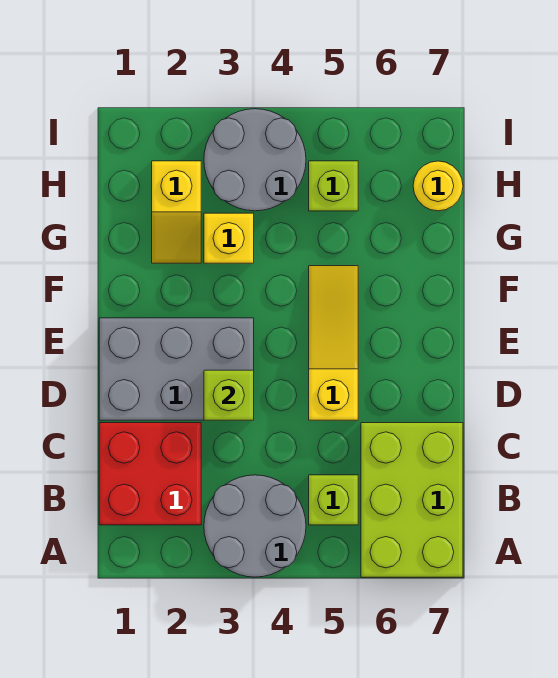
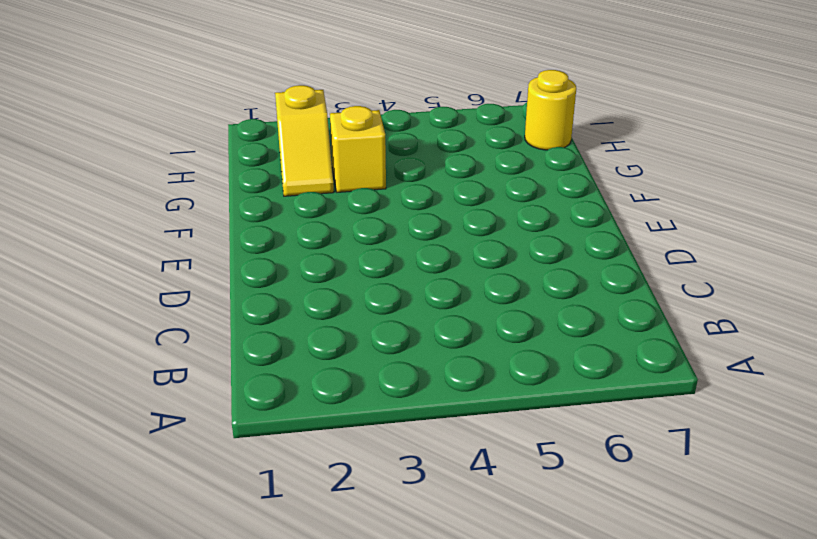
none -> grey round brick A3:B4 level 1
none -> lime brick A6:C7 level 1
none -> red brick B1:C2 level 1

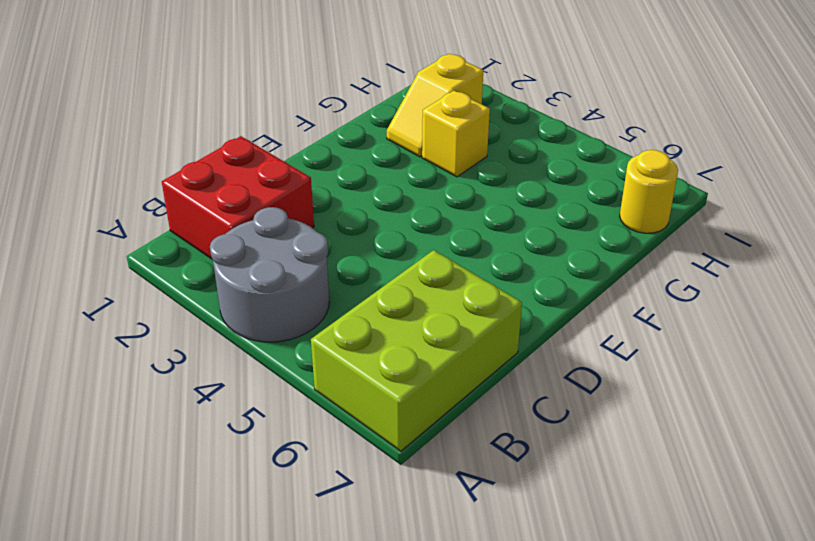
none -> lime brick B5 level 1
none -> grey brick D1:E3 level 1
none -> yellow slope D5:F5 level 1 top D

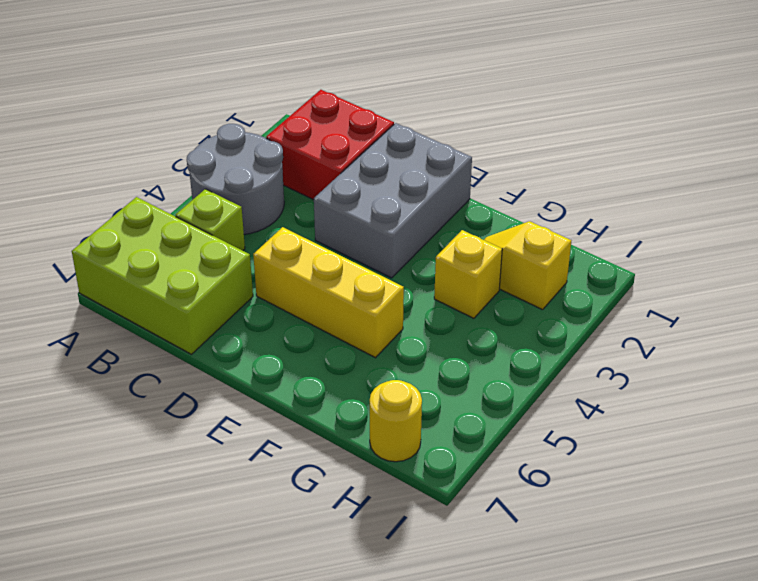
yellow brick D5:F5 level 1 -> yellow slope D5:F5 level 1 top D
none -> grey round brick H3:I4 level 1
none -> lime brick H5 level 1
none -> lime brick D3 level 2

